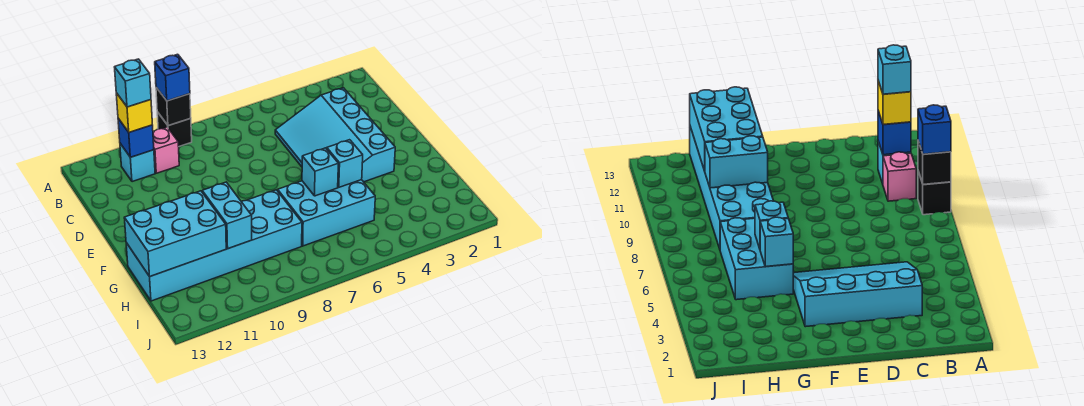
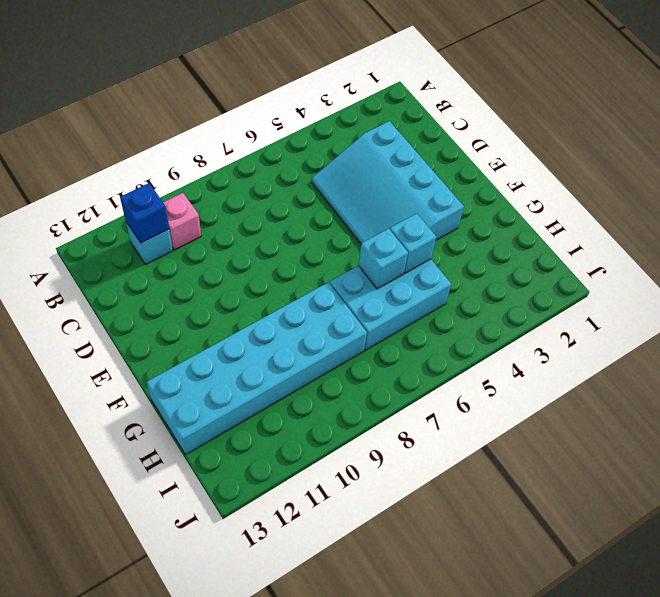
none -> black brick A9 level 1
none -> black brick A9 level 2
none -> cyan brick G10:H10 level 2

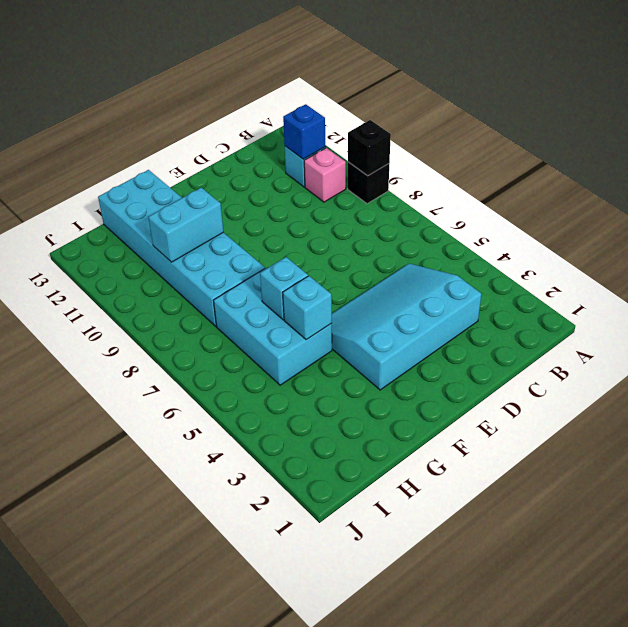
none -> cyan brick G11:H13 level 2
none -> blue brick A9 level 3
none -> yellow brick B11 level 3

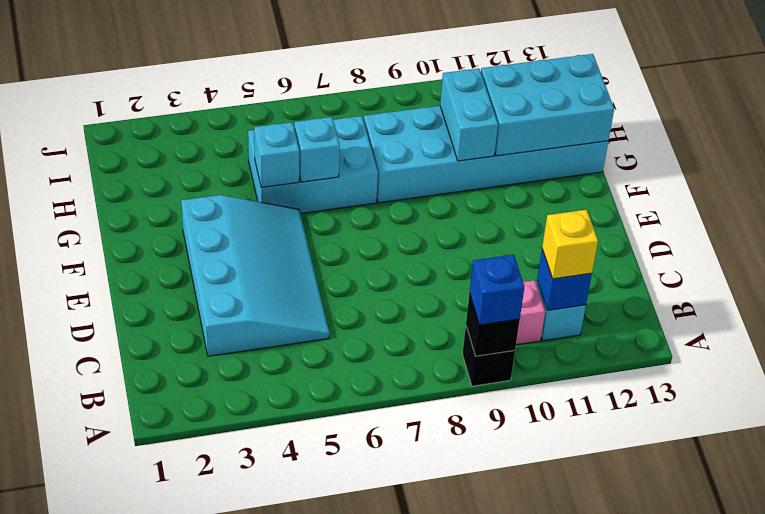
none -> cyan brick B11 level 4

